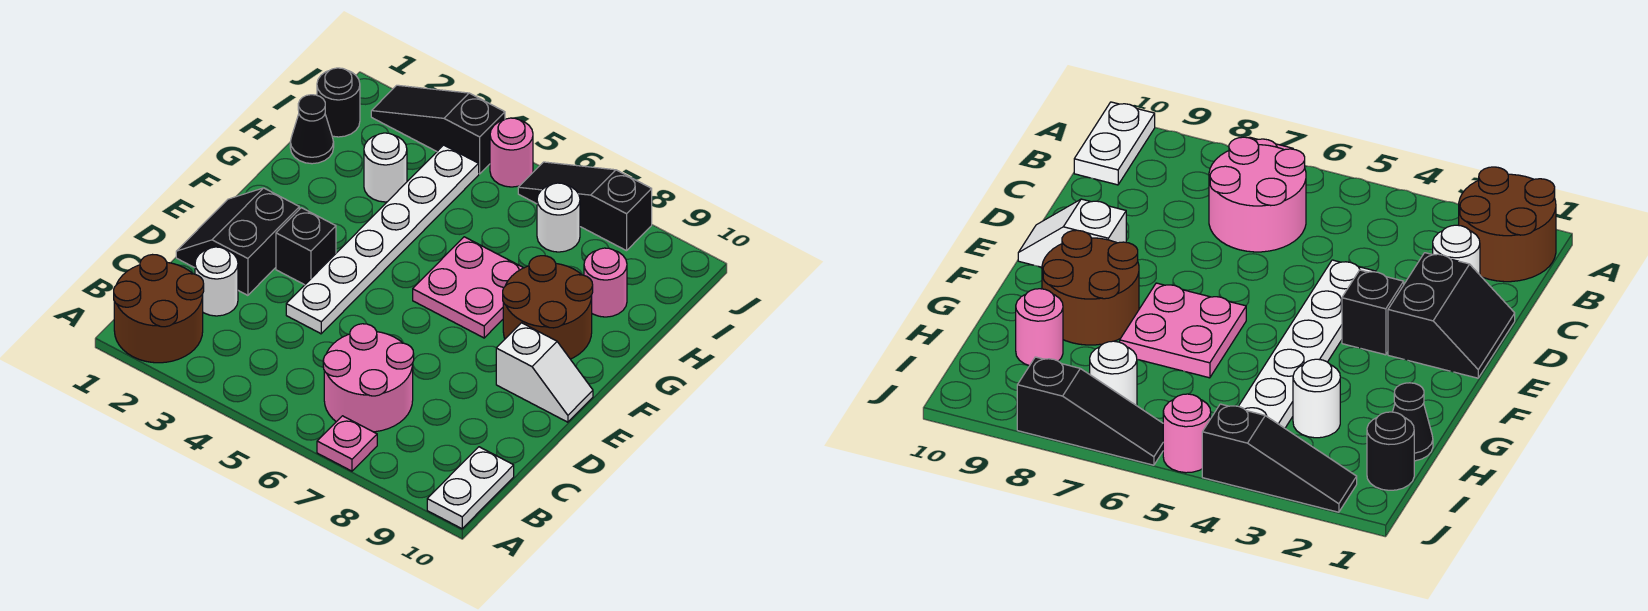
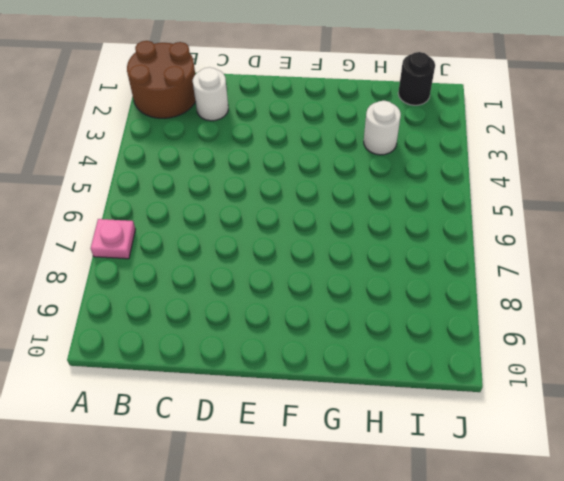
none -> white plate A10:B10 level 1
none -> pink round brick B6:C7 level 1
none -> black slope D1:E2 level 1 top 2

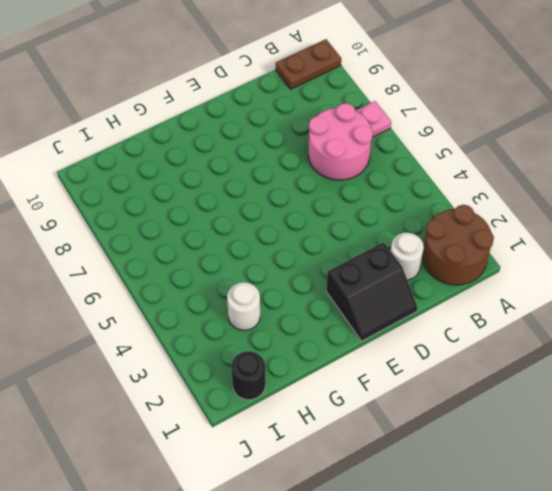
brown plate A10:B10 level 1 -> white plate A10:B10 level 1
none -> white plate D4:I4 level 1
none -> black brick E3 level 1
none -> white slope E9:E10 level 1 top 9

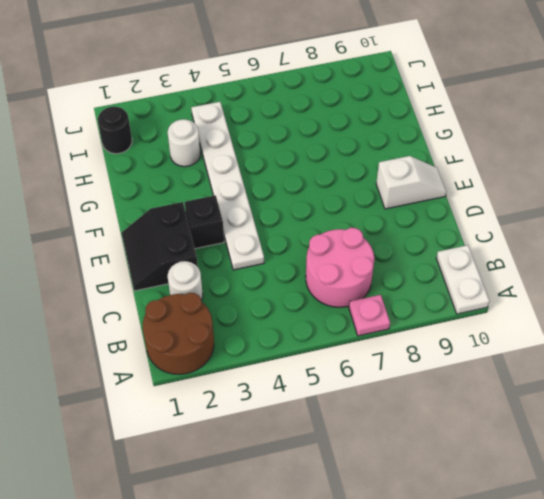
none -> pink plate F6:G7 level 1
none -> brown round brick F8:G9 level 1
none -> black cone H1 level 1

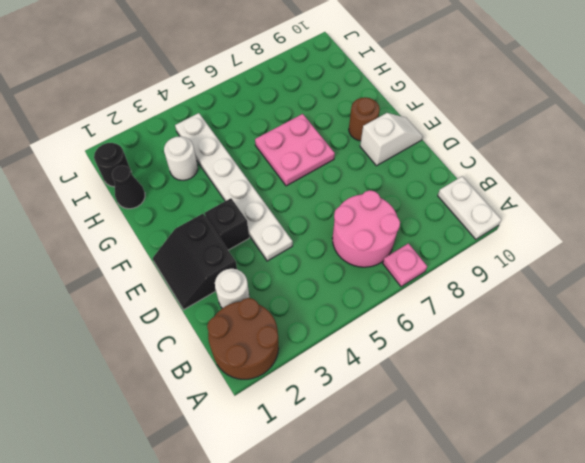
brown round brick F9 level 1 -> brown round brick F8:G9 level 1
none -> pink round brick H9 level 1
none -> white round brick I7 level 1
none -> black slope J2:J4 level 1 top 4

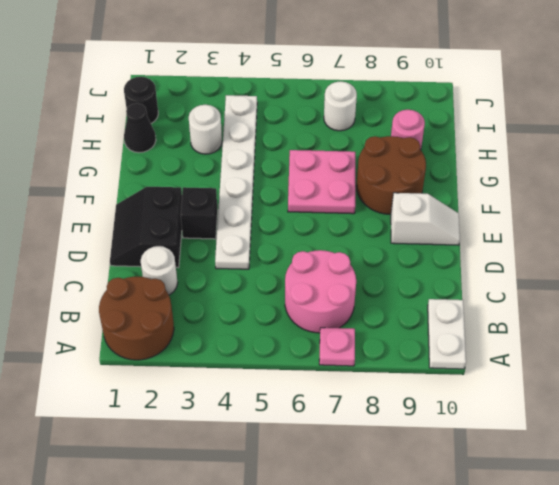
none -> black slope J2:J4 level 1 top 4
none -> pink round brick J5 level 1
none -> black slope J6:J8 level 1 top 8

